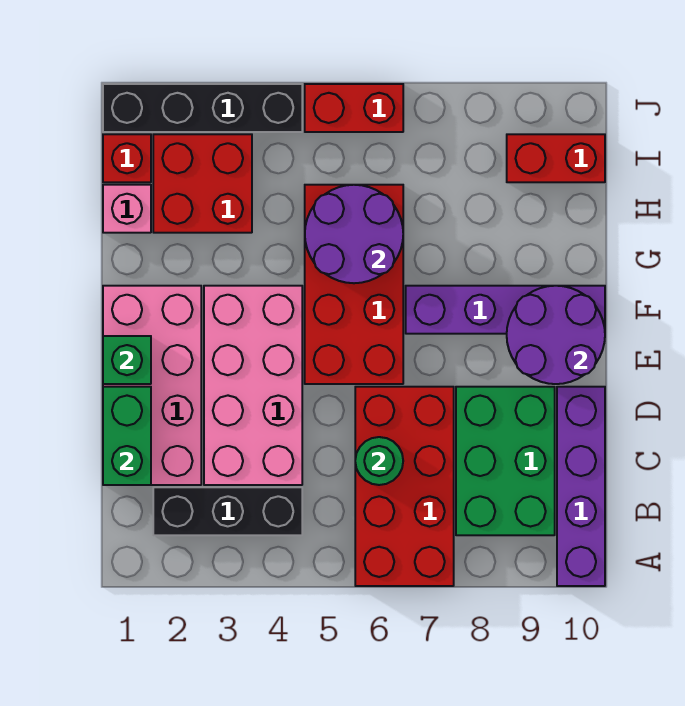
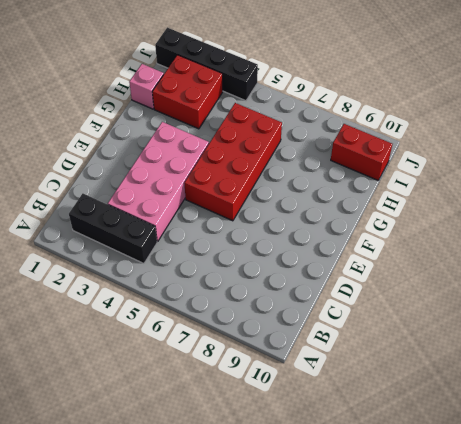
none -> red brick A6:D7 level 1
none -> purple brick A10:D10 level 1
none -> green brick B8:D9 level 1

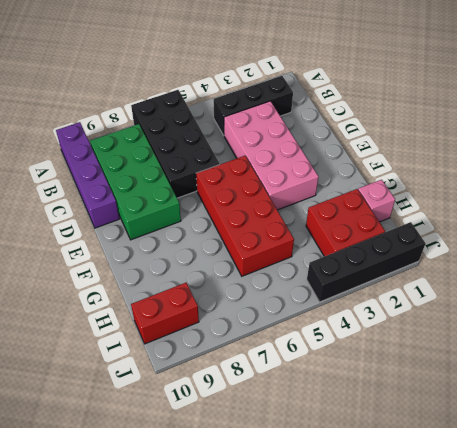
black brick A6:D7 level 1 -> red brick A6:D7 level 1
green brick B8:E9 level 1 -> green brick B8:D9 level 1
none -> pink brick C1:F2 level 1
none -> purple brick F7:F10 level 1
none -> red brick I1 level 1

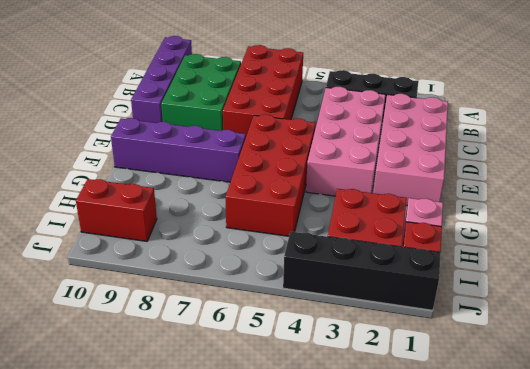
none -> red brick J5:J6 level 1
none -> green brick C1:D1 level 2
none -> green round brick C6 level 2

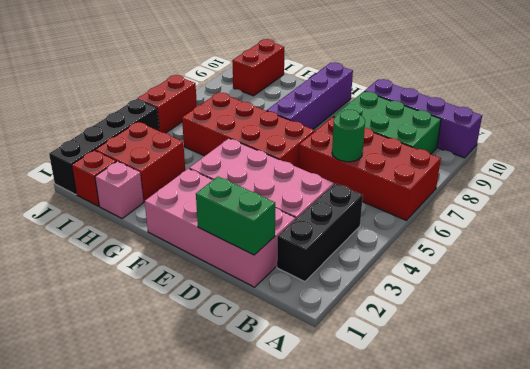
none -> green brick E1 level 2
none -> purple round brick E9:F10 level 2
none -> purple round brick G5:H6 level 2

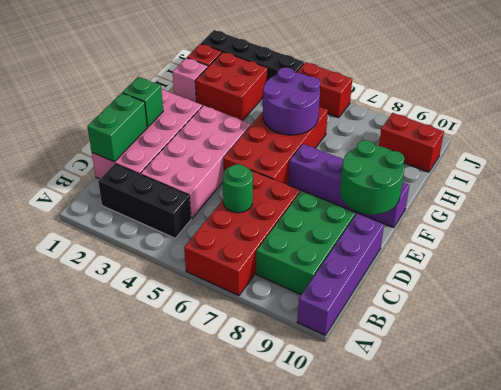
green round brick E9:F10 level 2 -> purple round brick E9:F10 level 2

